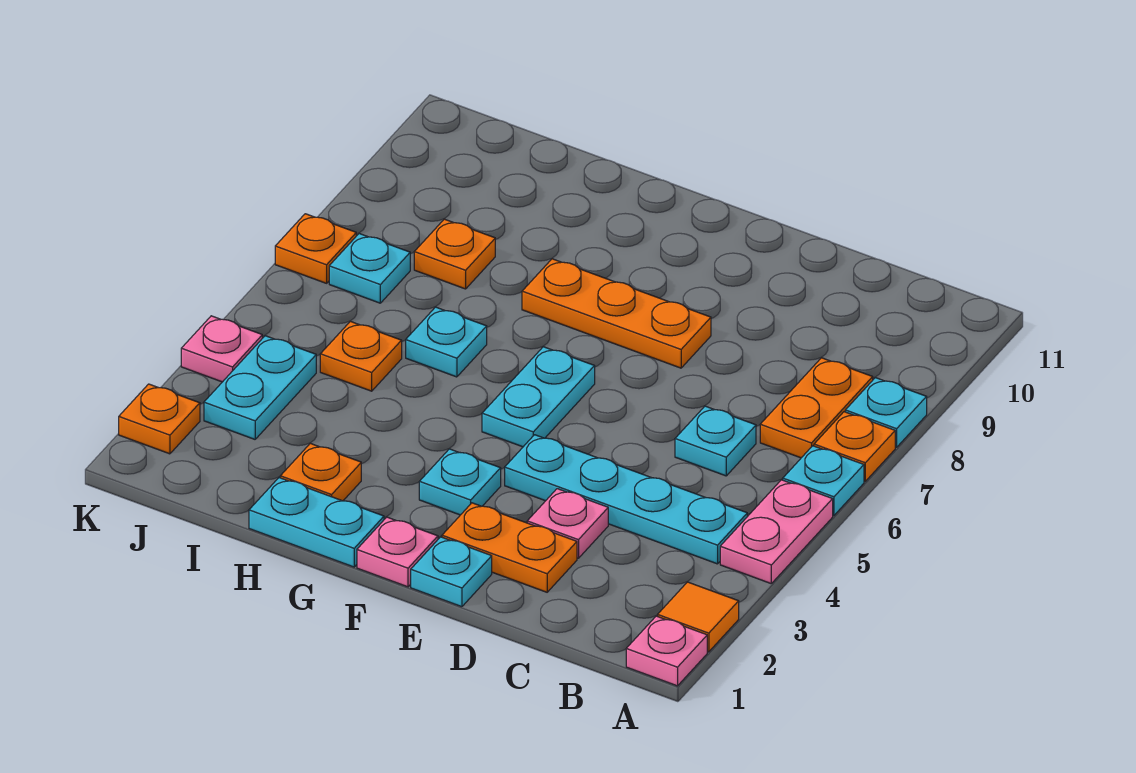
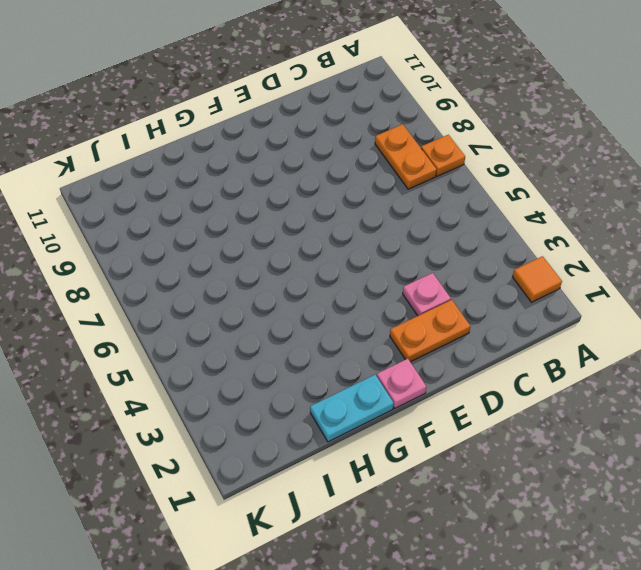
none -> pink plate A1 level 1
none -> pink plate A4:A5 level 1
none -> cyan plate A6 level 1

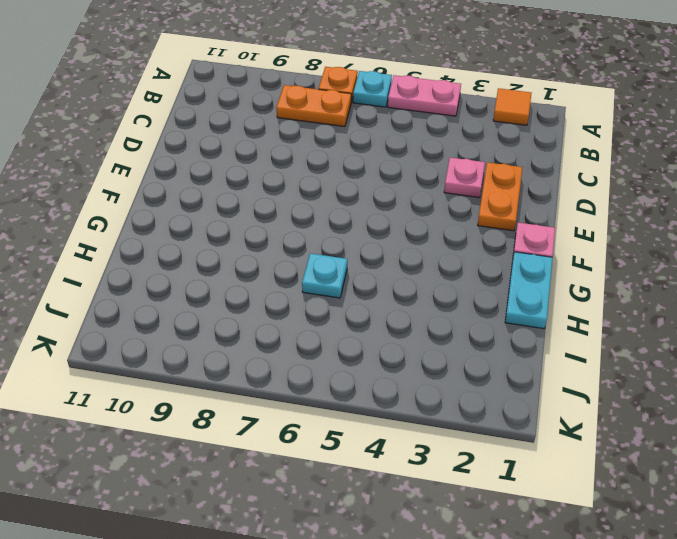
none -> pink plate A1 level 1
none -> cyan plate A8 level 1
none -> cyan plate B4:E4 level 1

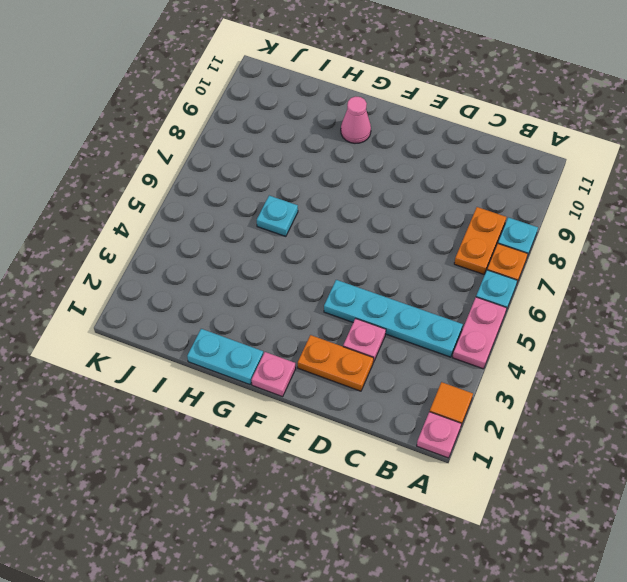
pink cone G10 level 1 -> none
none -> cyan plate C6 level 1
none -> cyan plate E1 level 1
none -> orange plate E8:G8 level 1

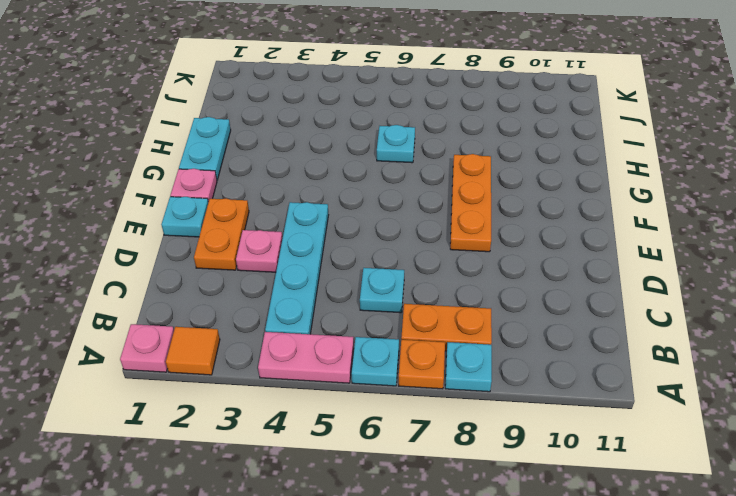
none -> cyan plate F3 level 1
none -> cyan plate F5:F6 level 1
none -> orange plate H2 level 1

